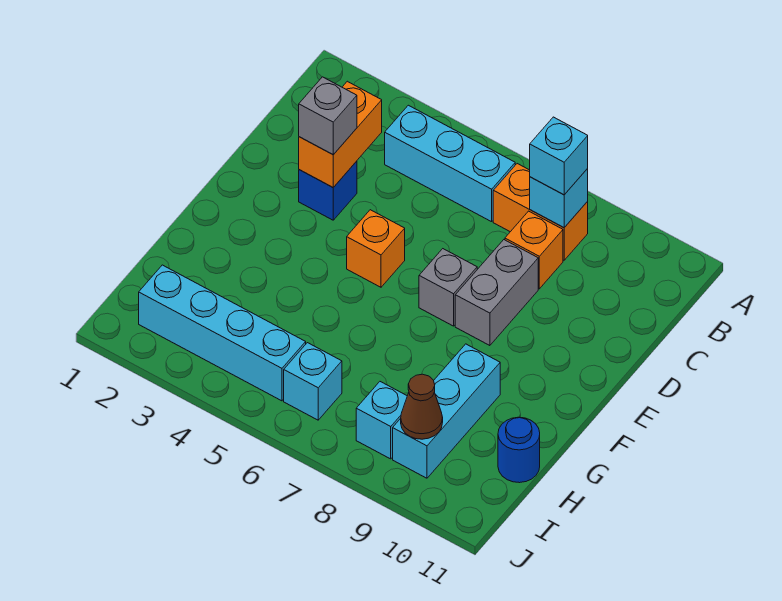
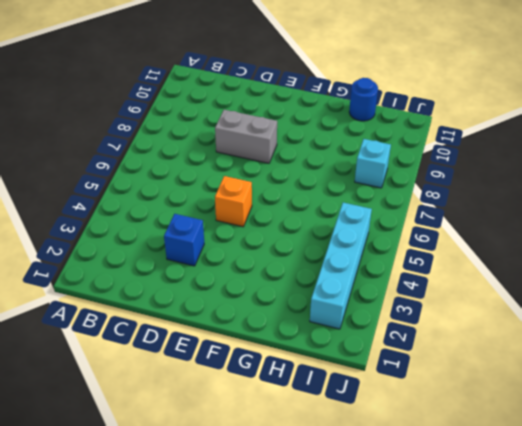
none -> cyan brick B4:B6 level 1
none -> orange brick B7:B8 level 1
none -> orange brick C8 level 1

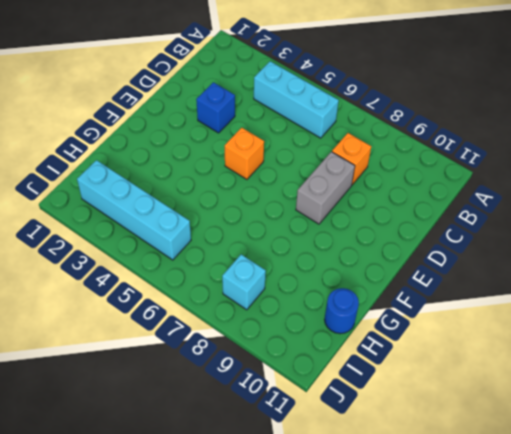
none -> orange brick B7:B8 level 1
none -> grey brick E7 level 1
none -> cyan brick G9:I9 level 1

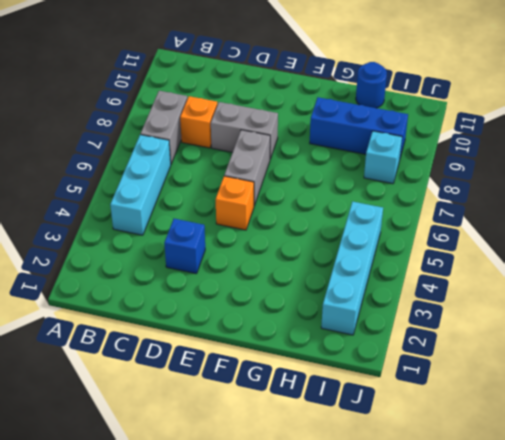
grey brick B7:B8 level 1 -> orange brick B7:B8 level 1
grey brick E6:E7 level 1 -> grey brick E7 level 1
blue brick G9:I9 level 1 -> cyan brick G9:I9 level 1
none -> cyan brick I6 level 1
none -> cyan brick B8 level 2
none -> orange brick C3:D3 level 2

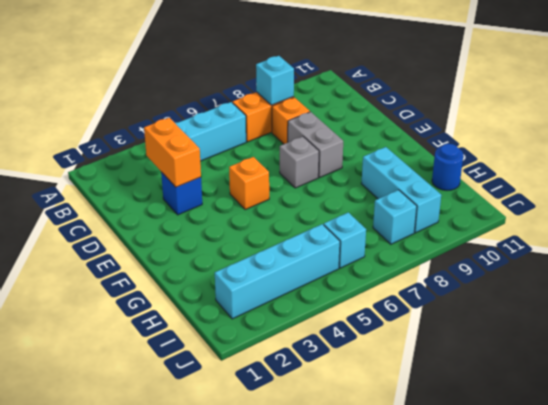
none -> brown cone I9 level 2
none -> cyan brick B8 level 3
none -> grey brick D3 level 3

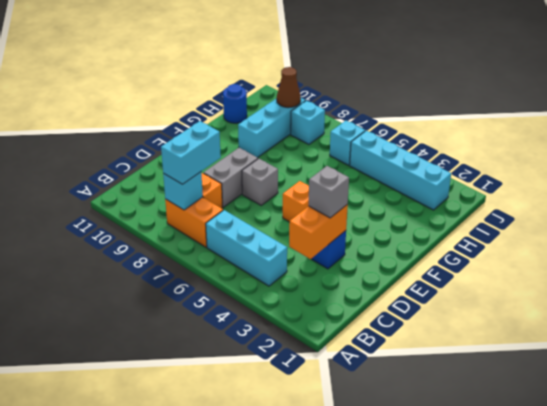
cyan brick B8:C8 level 3 -> cyan brick B8 level 3

